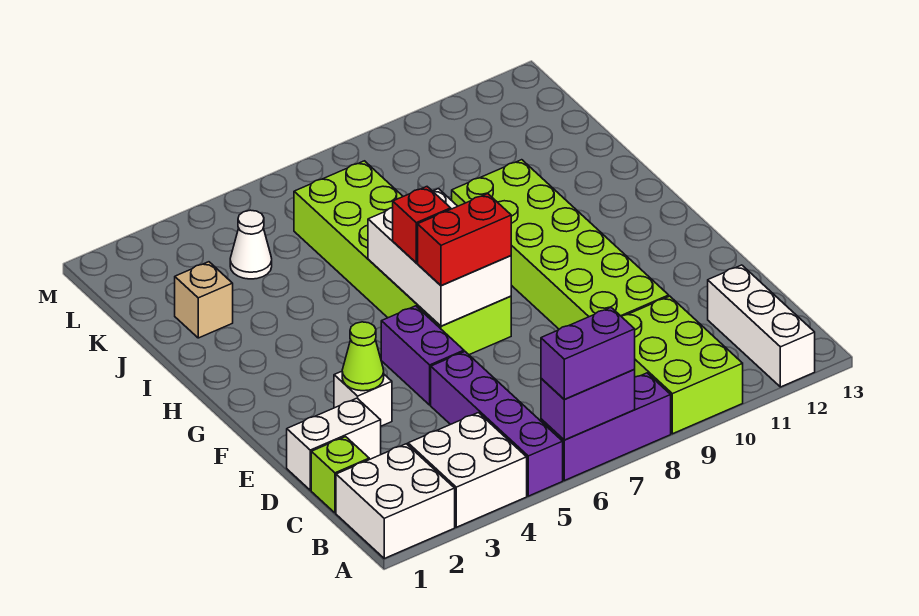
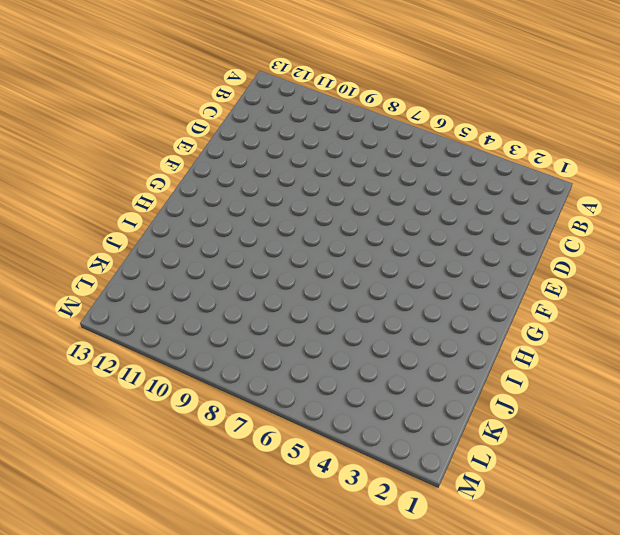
none -> white brick A1:B2 level 1
none -> white brick A3:B4 level 1
none -> purple brick A5:D5 level 1

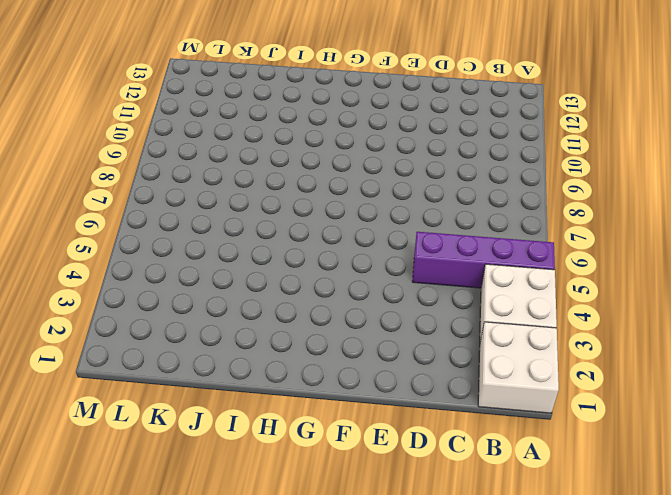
none -> purple brick A6:A8 level 1
none -> lime brick A9:C10 level 1
none -> white brick A12:C12 level 1

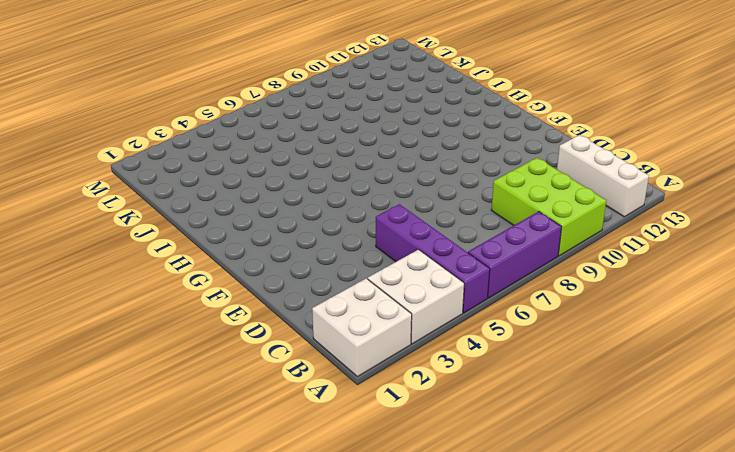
none -> lime brick C1 level 1
none -> white brick D1:D2 level 1
none -> lime brick D9:I10 level 1

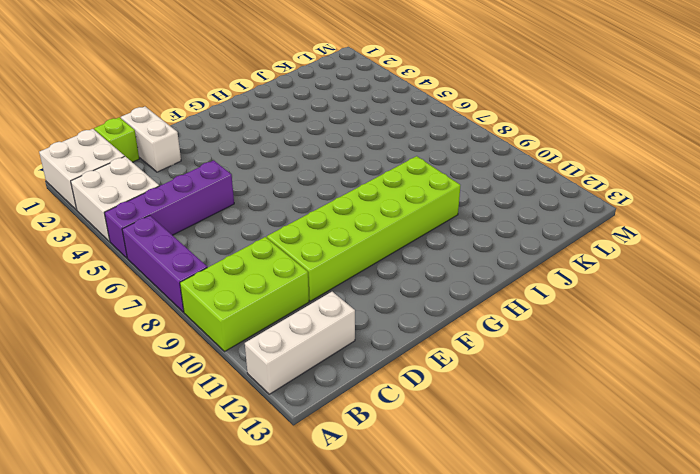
none -> white brick E3 level 1
none -> purple brick E5:F5 level 1
none -> lime brick F6:K7 level 1

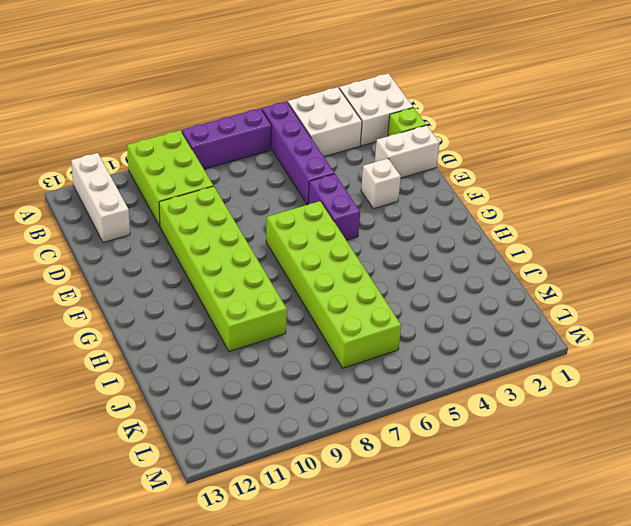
none -> tan brick J2 level 1
none -> white cone K4 level 1
none -> purple brick A6:A7 level 2

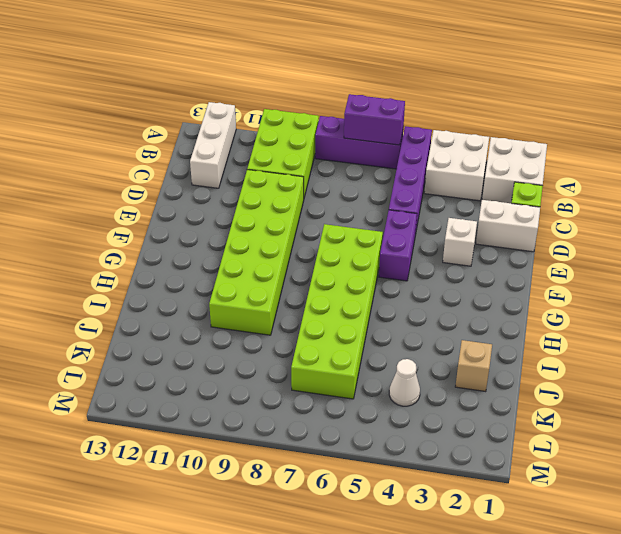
none -> lime cone E3 level 2
none -> white brick F6:H7 level 2
none -> purple brick A6:A7 level 3

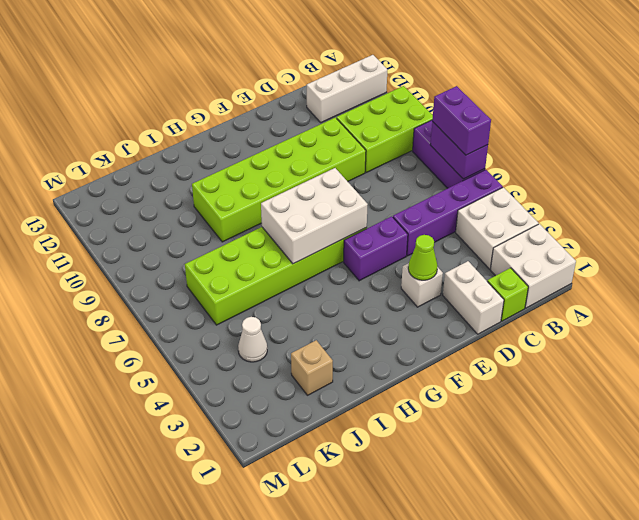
none -> red brick F6:F7 level 3
none -> red brick G6 level 3

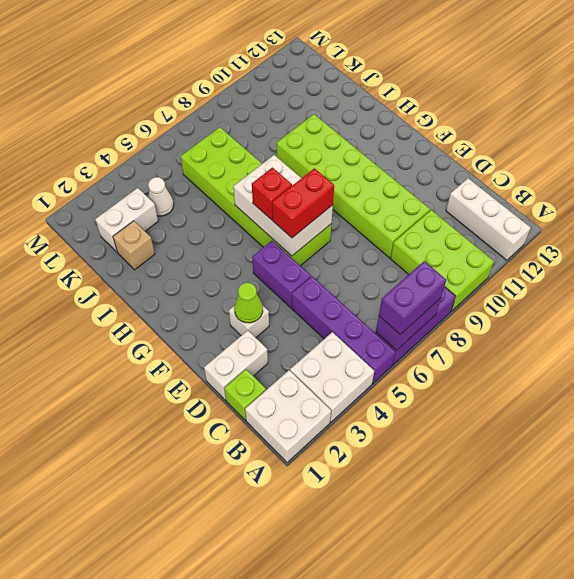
white brick K2:K3 level 1 -> none

